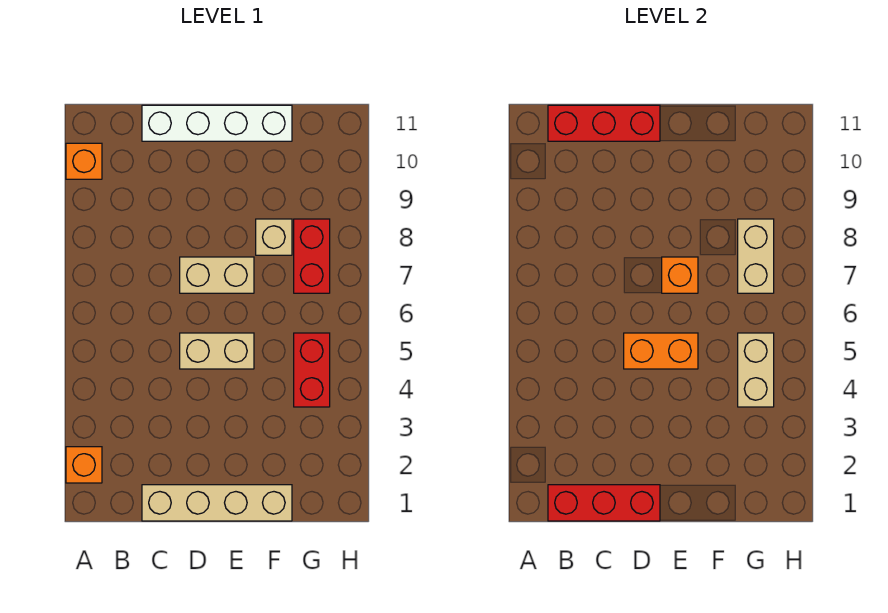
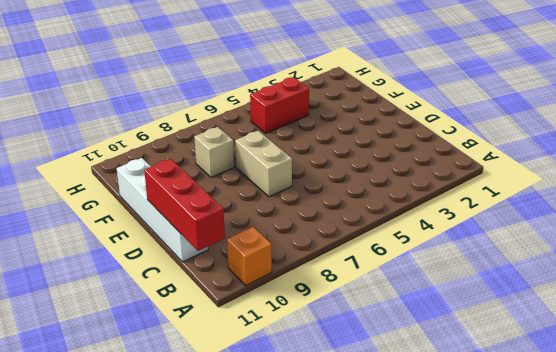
none -> orange brick A2 level 1
none -> tan brick C1:F1 level 1
none -> tan brick D5:E5 level 1

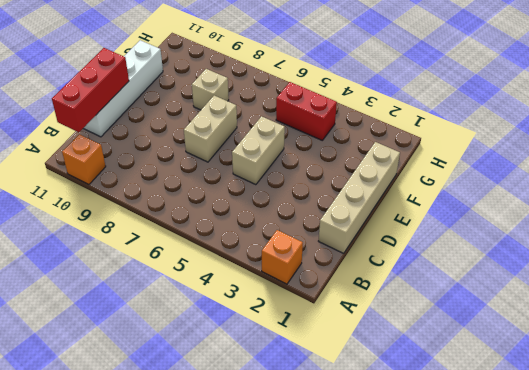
none -> red brick G7:G8 level 1
none -> red brick B1:D1 level 2
none -> orange brick D5:E5 level 2

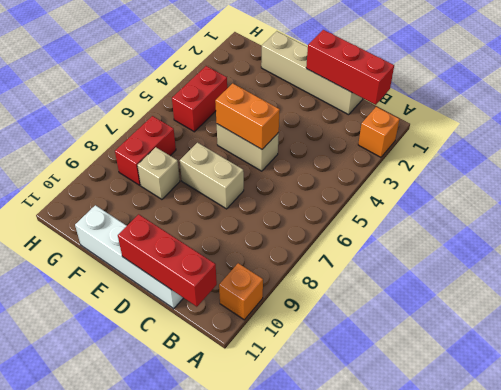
none -> orange brick E7 level 2
none -> tan brick G4:G5 level 2
none -> tan brick G7:G8 level 2

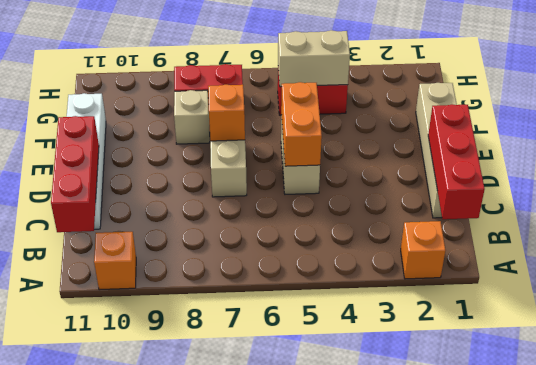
none -> tan brick G7:G8 level 2

